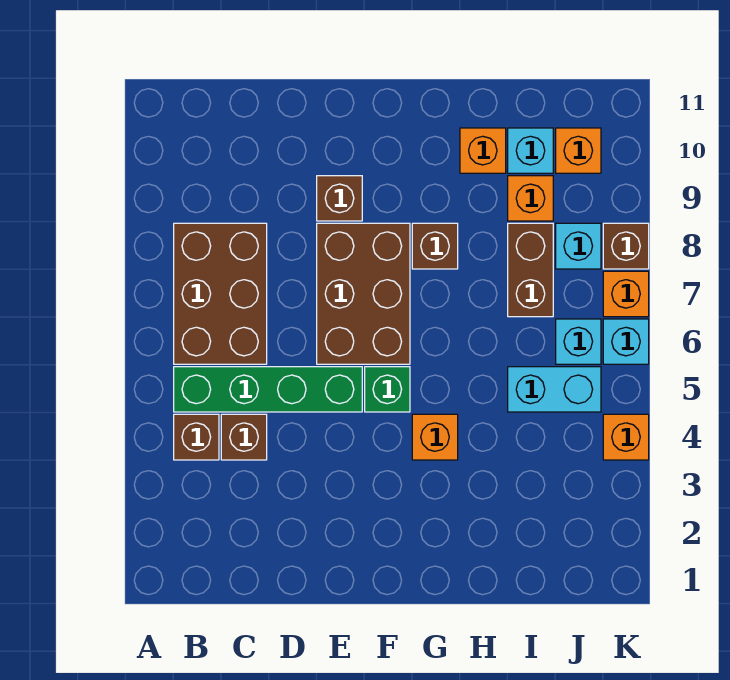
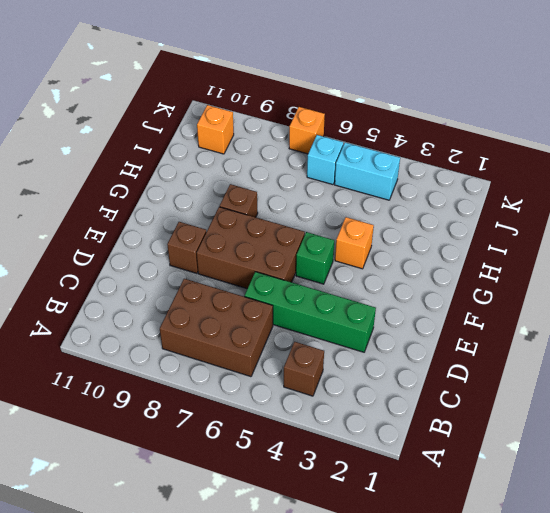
green brick D3:D6 level 1 -> green brick B5:E5 level 1
cyan brick J4:J5 level 1 -> cyan brick I5:J5 level 1
none -> brown brick C4 level 1
none -> orange brick H10 level 1
none -> brown brick I7:I8 level 1

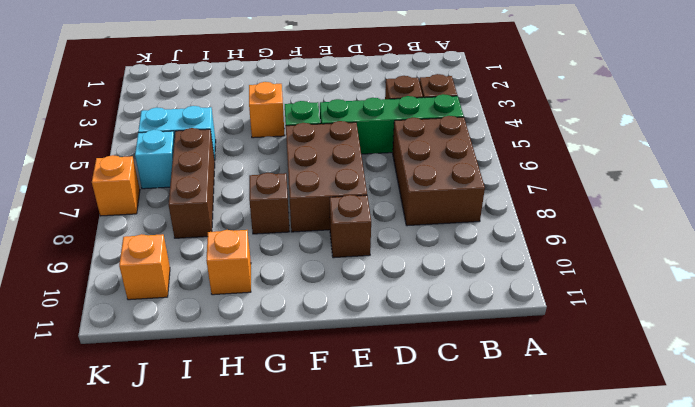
brown brick I6:I8 level 1 -> brown brick I7:I8 level 1
none -> orange brick I9 level 1
none -> cyan brick I10 level 1
none -> cyan brick J8 level 1

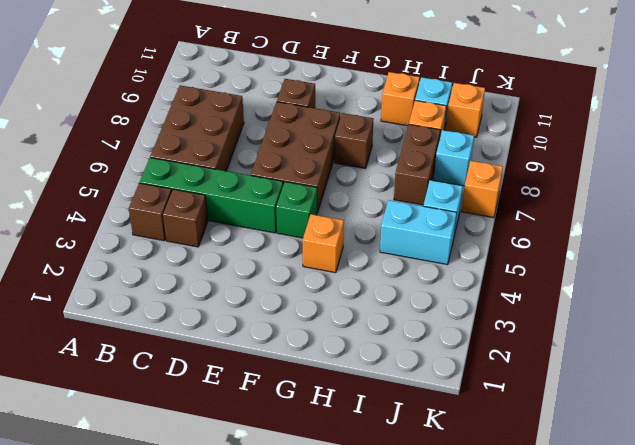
none -> orange brick K4 level 1
none -> cyan brick K6 level 1
none -> brown brick K8 level 1

